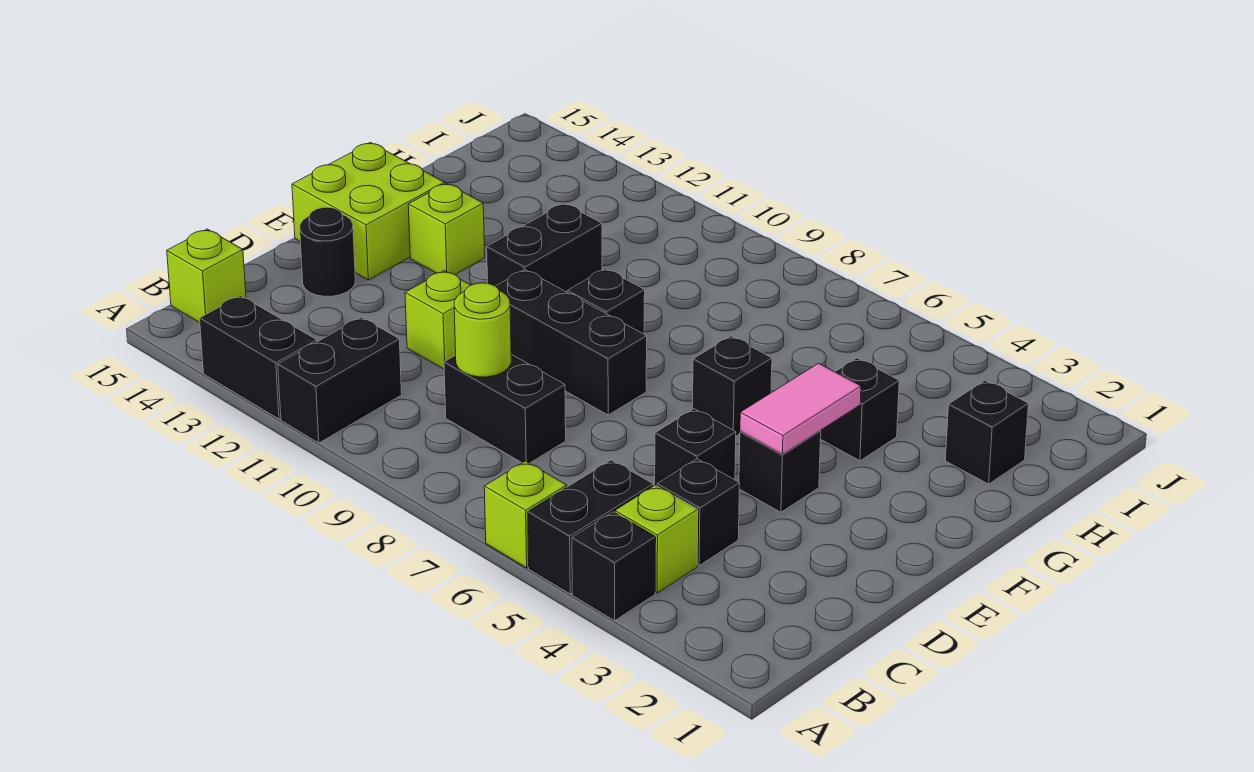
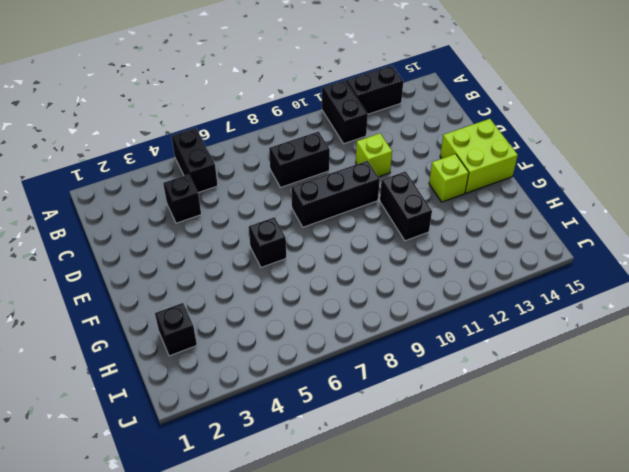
none -> black brick A4 level 1
none -> lime brick A6 level 1
none -> lime brick B4 level 1

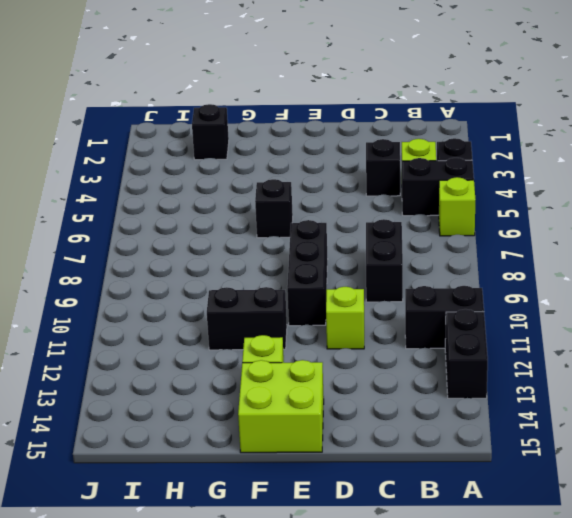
none -> lime brick B15 level 1
none -> black brick D5 level 1
none -> black round brick D14 level 1

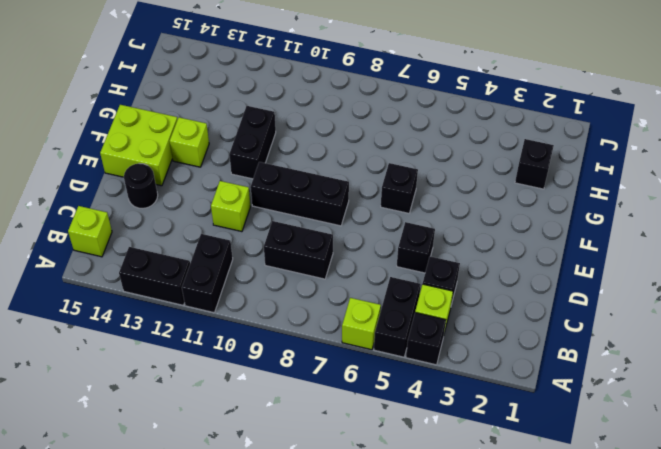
none -> black brick E4 level 1
none -> black brick F9 level 1
none -> black brick G4 level 1

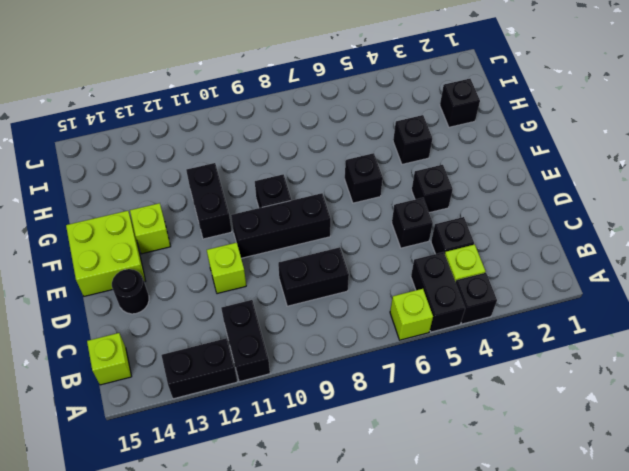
none -> lime round brick C9 level 2
none -> pink tile E4:F4 level 2

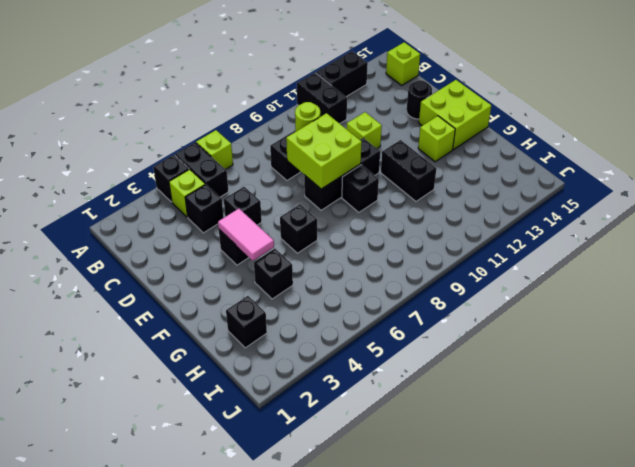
lime brick D8:E9 level 2 -> none

